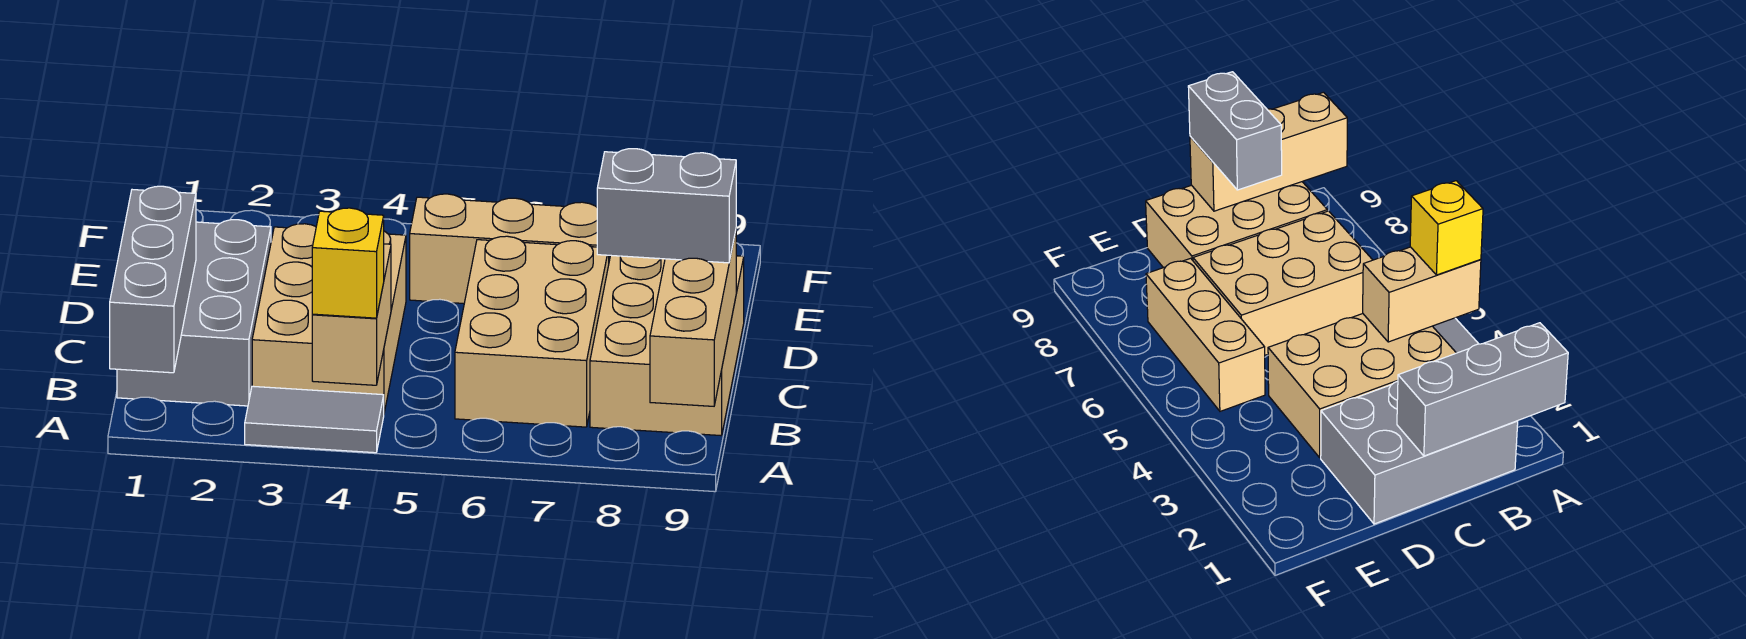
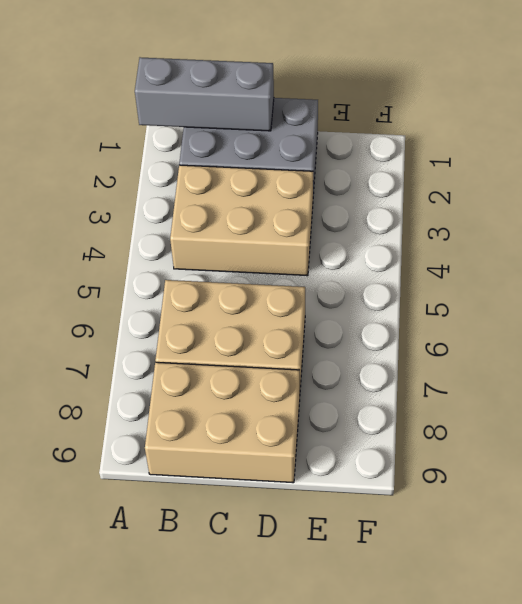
none -> grey tile A3:A4 level 1
none -> tan brick E5:E7 level 1

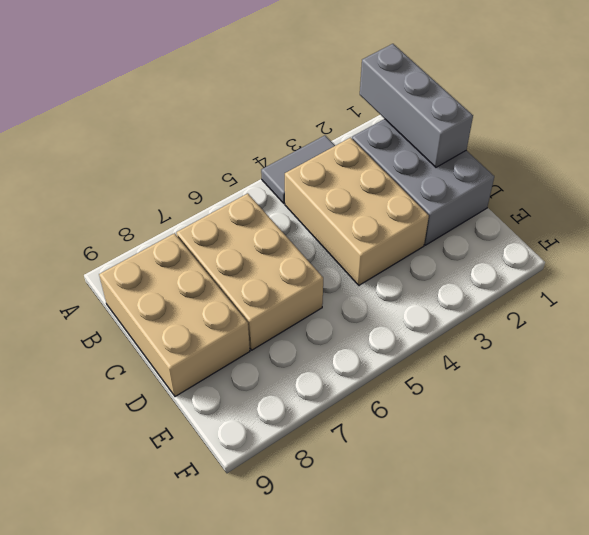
none -> tan brick E5:E7 level 1
none -> tan brick A4:B4 level 2

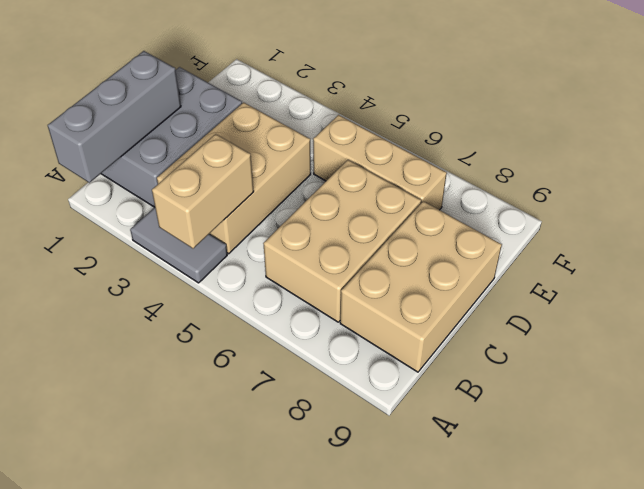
none -> tan brick A9:C9 level 2
none -> yellow brick A4 level 3

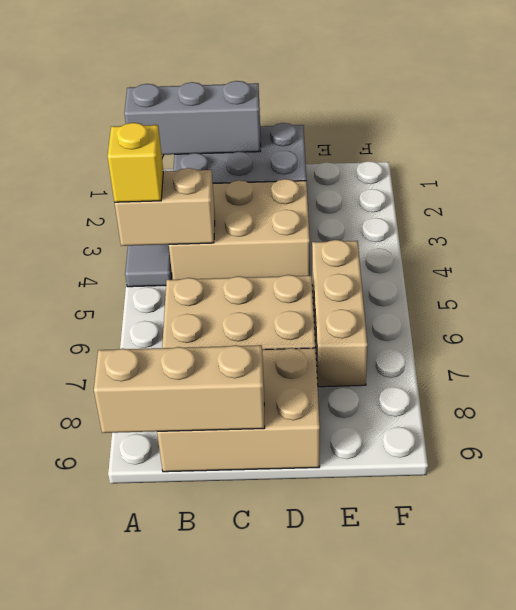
none -> grey brick C8:C9 level 3

